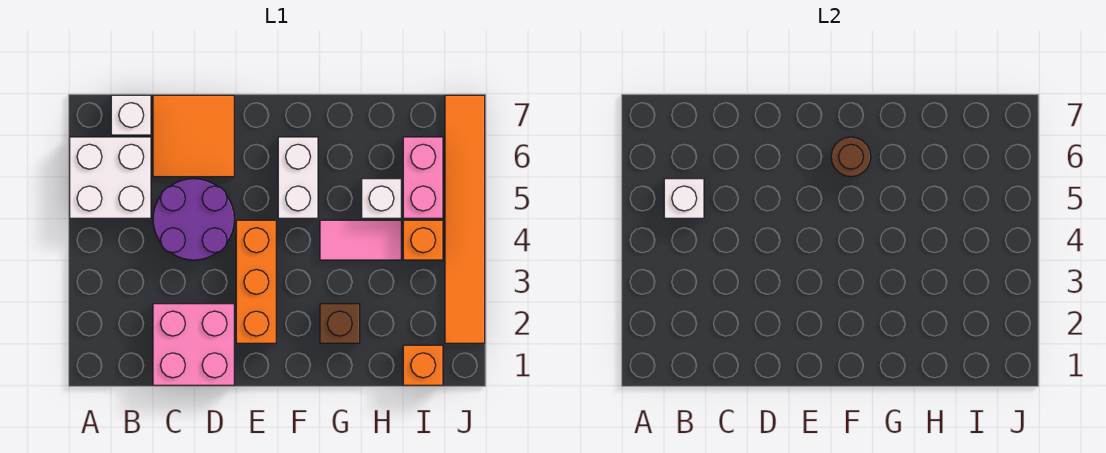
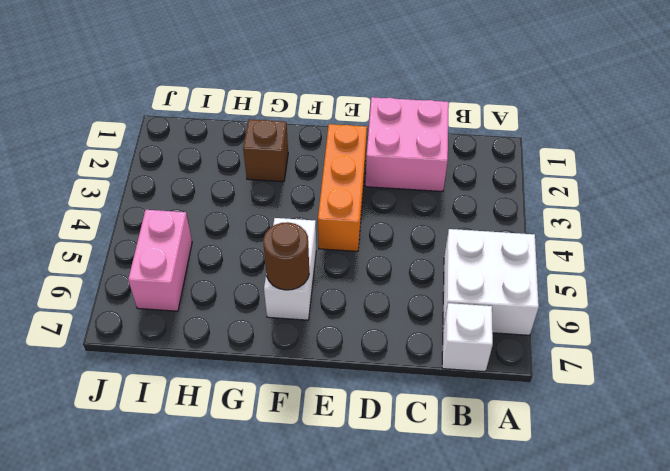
none -> purple round brick C4:D5 level 1
none -> orange tile C6:D7 level 1
none -> pink tile G4:H4 level 1

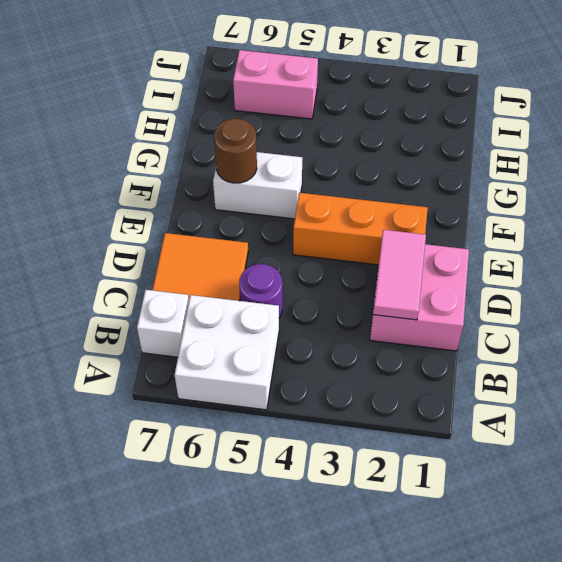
pink tile C2:D2 level 2 -> pink tile G4:H4 level 1
purple round brick C5 level 1 -> purple round brick C4:D5 level 1
none -> brown brick G2 level 1
none -> white brick H5 level 1
none -> orange brick I1 level 1

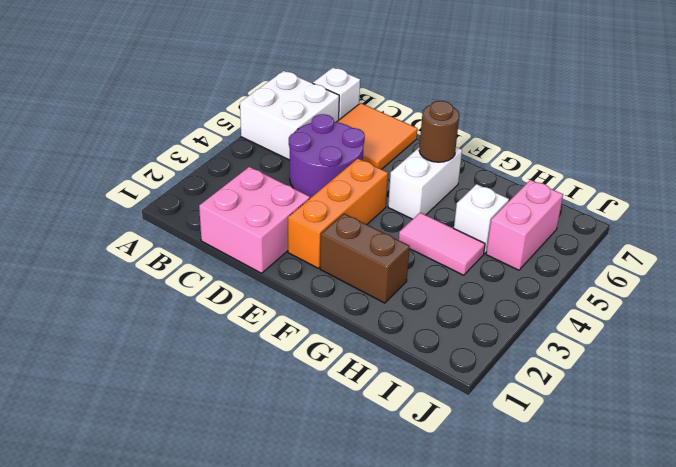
brown brick F2:G2 level 1 -> brown brick G2 level 1
none -> orange brick I1 level 1
none -> orange brick I4 level 1
none -> orange tile J2:J7 level 1

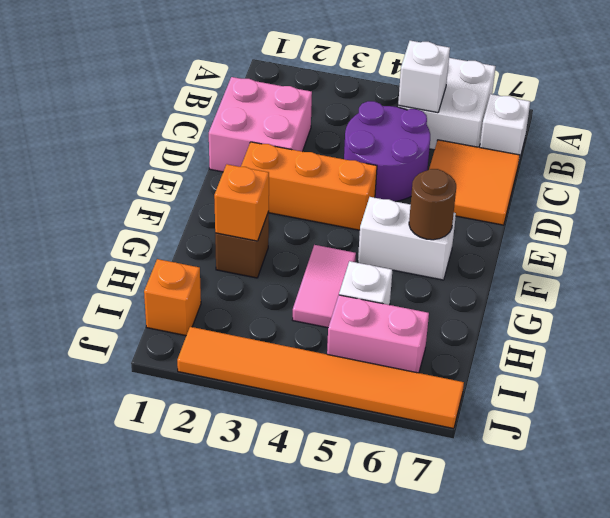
orange brick G2 level 2 -> orange brick I4 level 1

